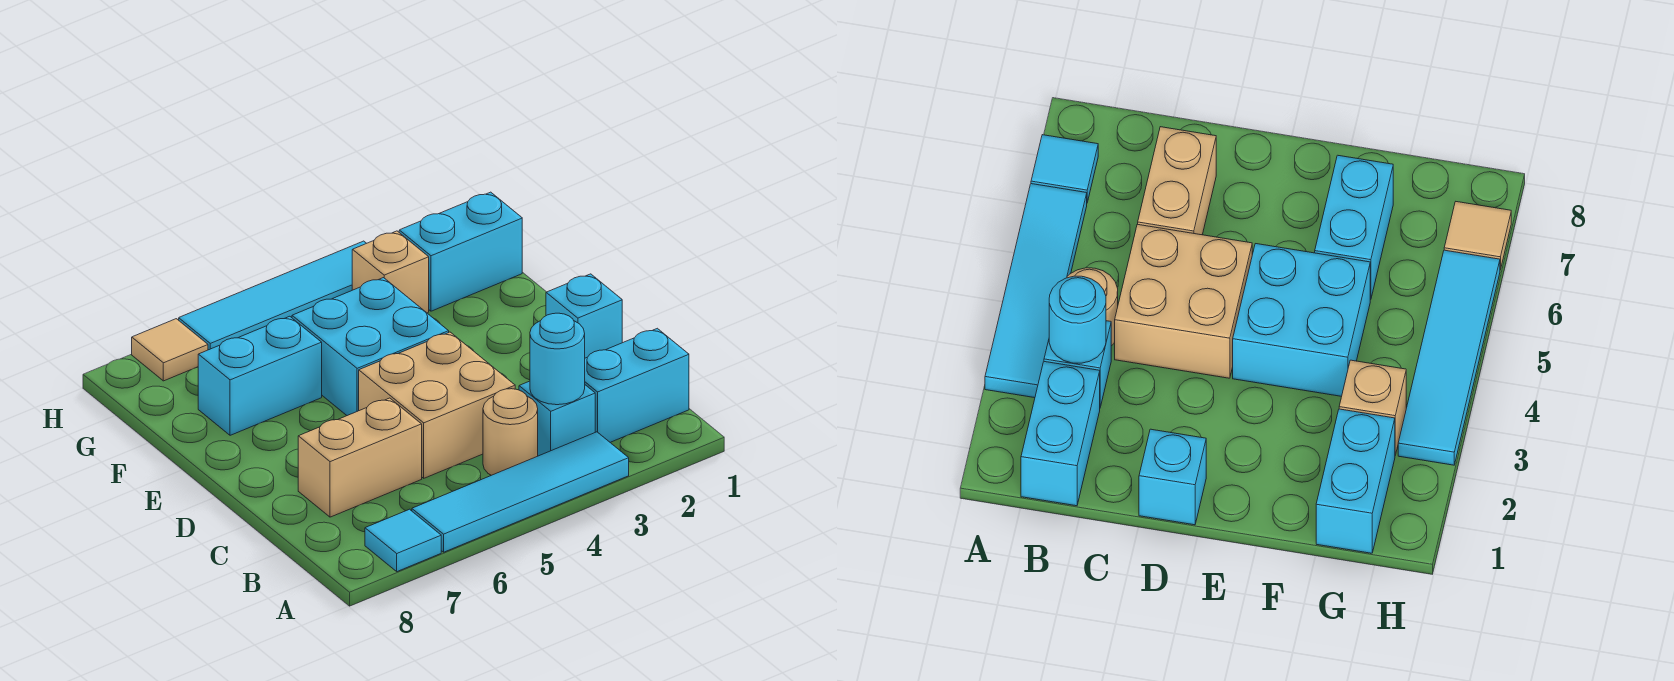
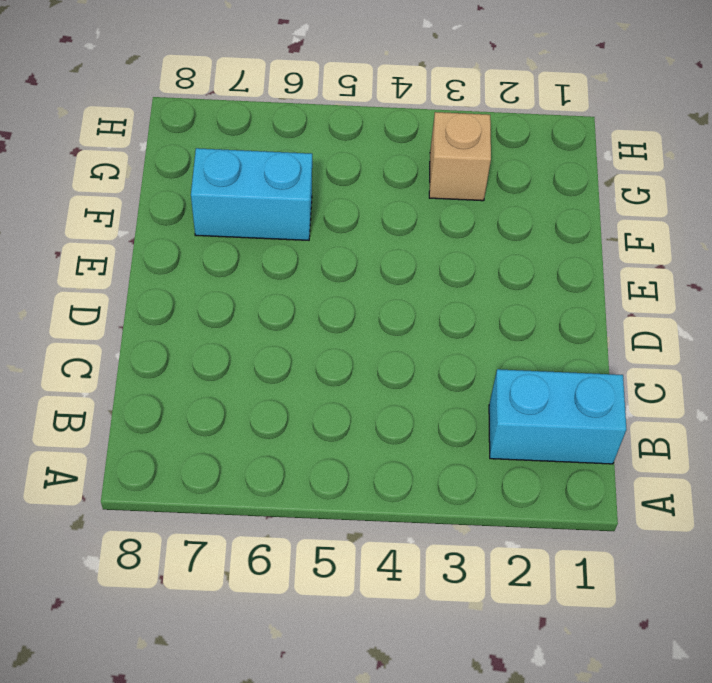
none -> cyan tile A3:A6 level 1
none -> cyan tile A7 level 1
none -> cyan brick B3 level 1

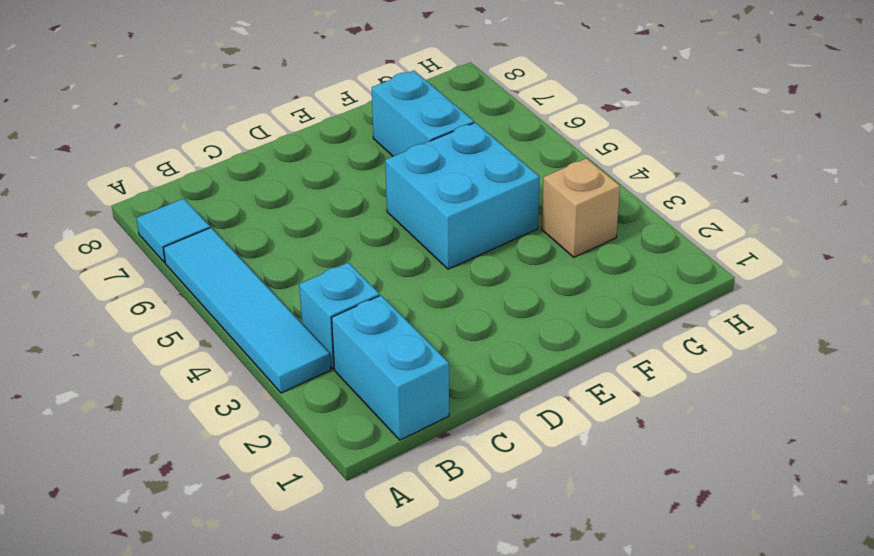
none -> tan round brick B4 level 1
none -> tan brick C4:D5 level 1
none -> tan brick C6:C7 level 1

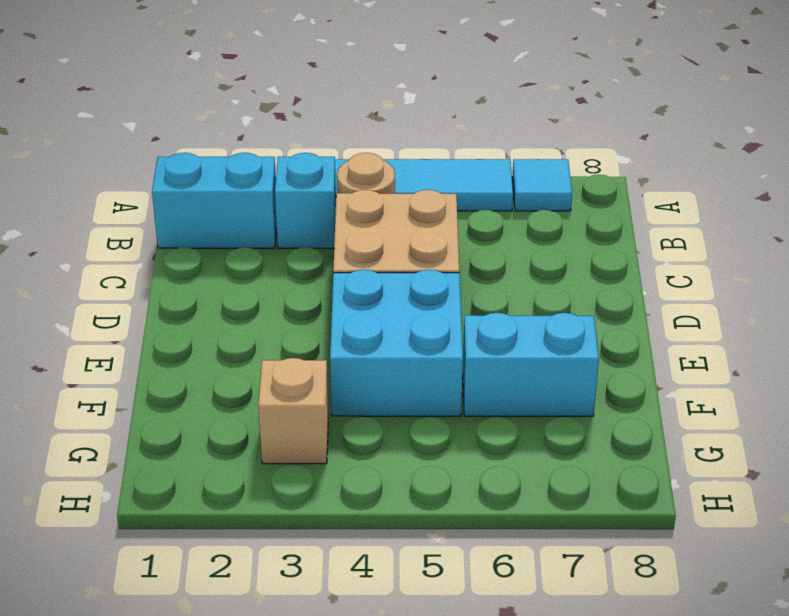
none -> tan brick C6:C7 level 1
none -> cyan brick D1 level 1
none -> cyan brick G1:G2 level 1

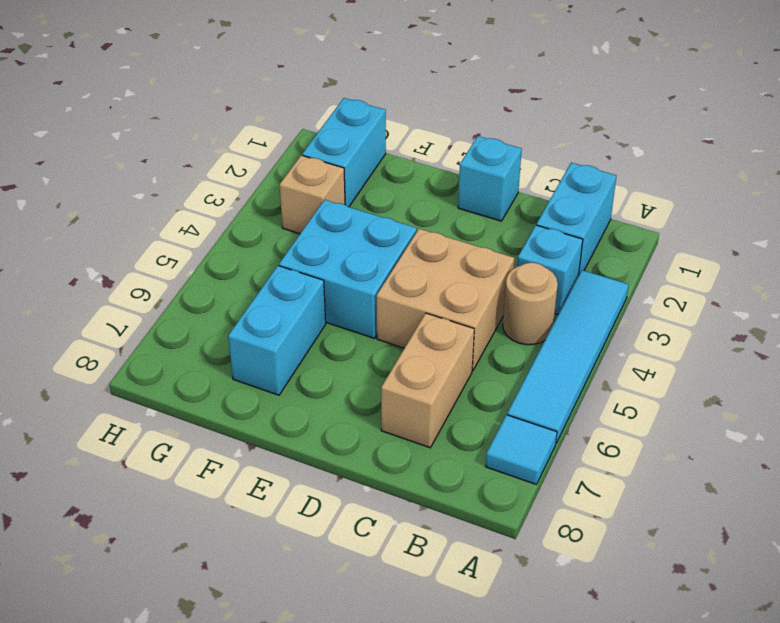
none -> cyan tile H3:H6 level 1
none -> tan tile H7 level 1
none -> cyan round brick B3 level 2

